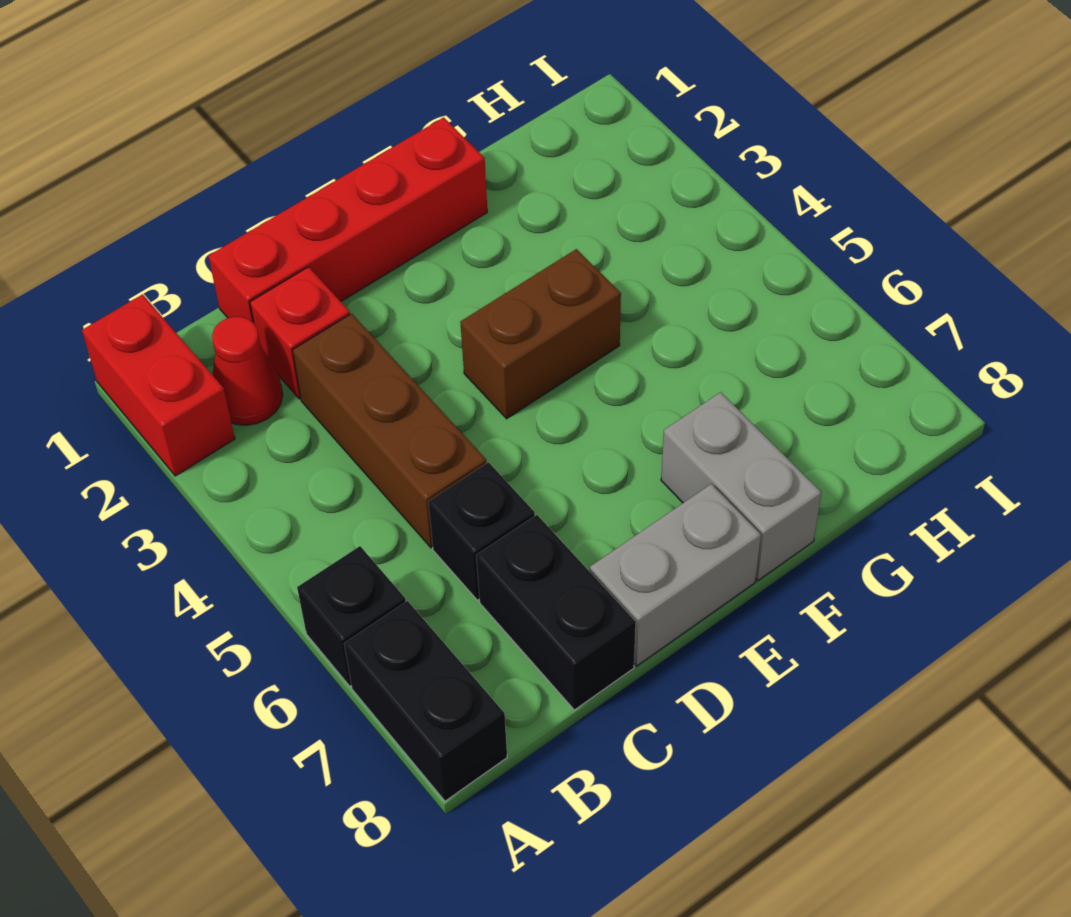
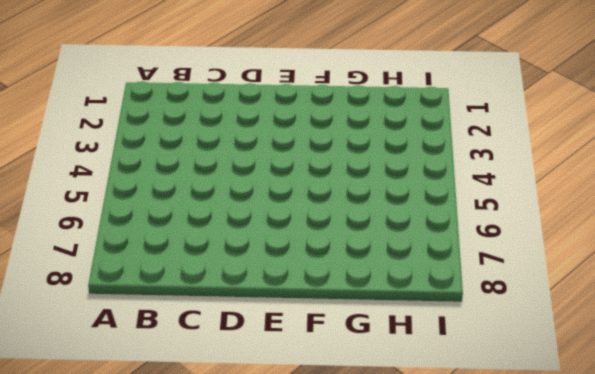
none -> red brick A1:A2 level 1
none -> black brick A6 level 1
none -> black brick A7:A8 level 1

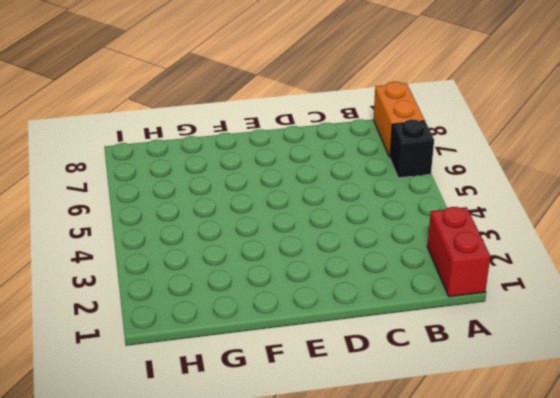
orange brick A7:A8 level 1 -> black brick A7:A8 level 1
none -> red cone B2 level 1
none -> red brick C1:F1 level 1
none -> red brick C2 level 1

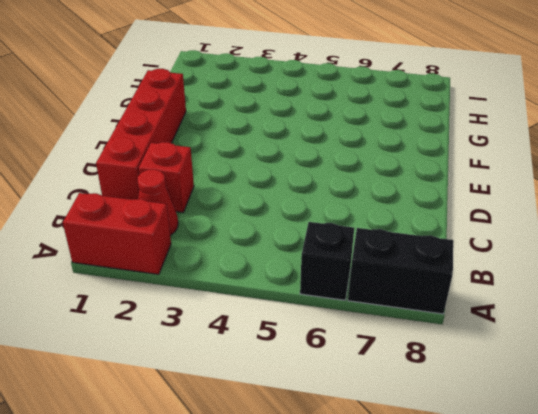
none -> brown brick C3:C5 level 1
none -> black brick C6 level 1
none -> black brick C7:C8 level 1

